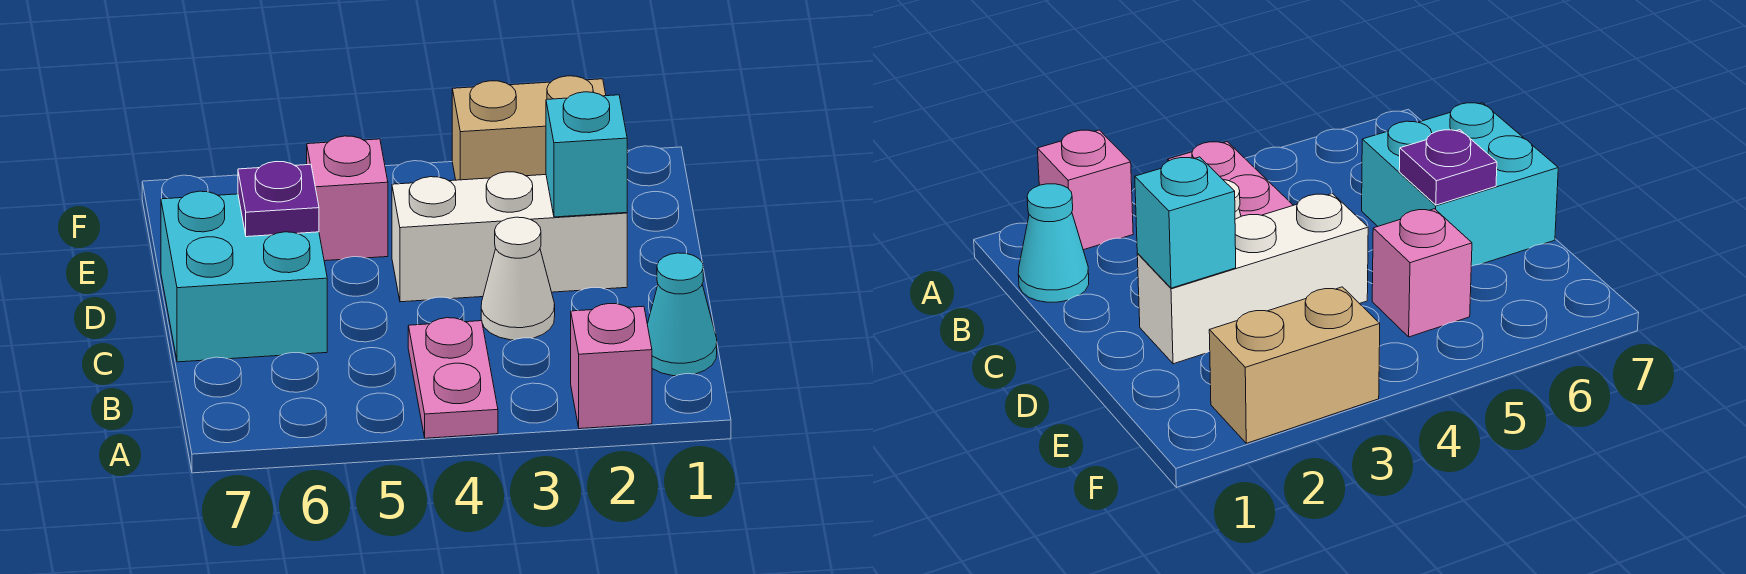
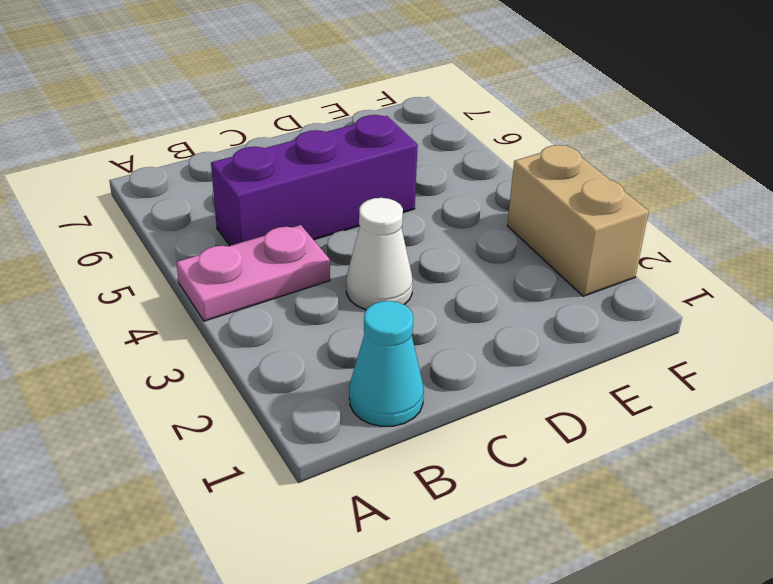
purple brick B5:D5 level 1 -> none
none -> pink brick A2 level 1
none -> cyan brick C6:D7 level 1

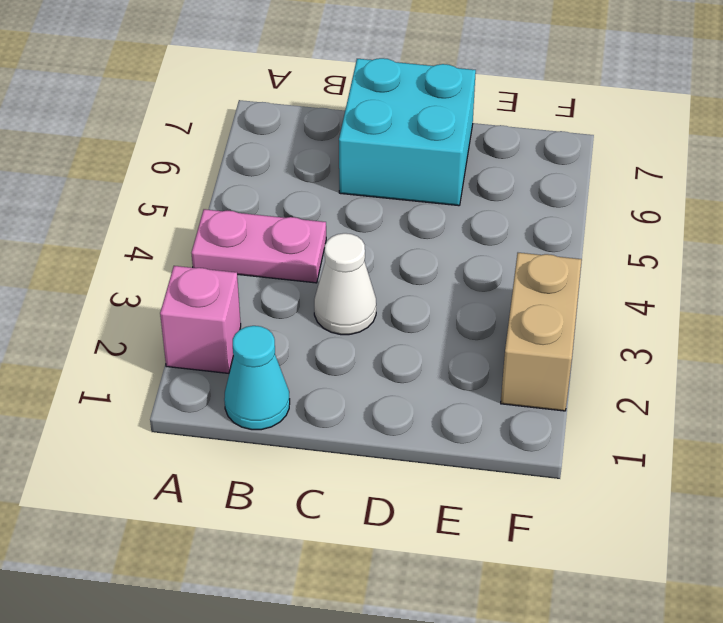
none -> white brick D2:D4 level 1
none -> pink brick E5 level 1

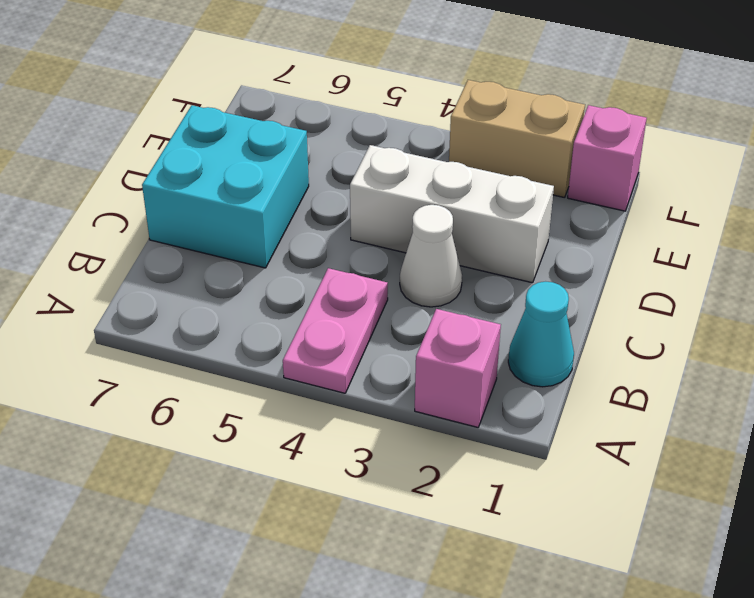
pink brick F1 level 1 -> pink brick E5 level 1
none -> cyan brick D2 level 2
none -> purple plate D6 level 2

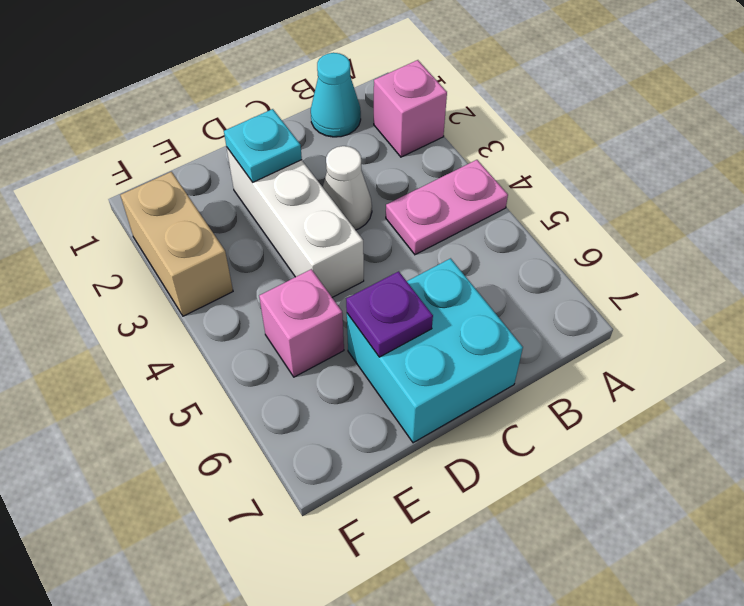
cyan plate D2 level 2 -> cyan brick D2 level 2

